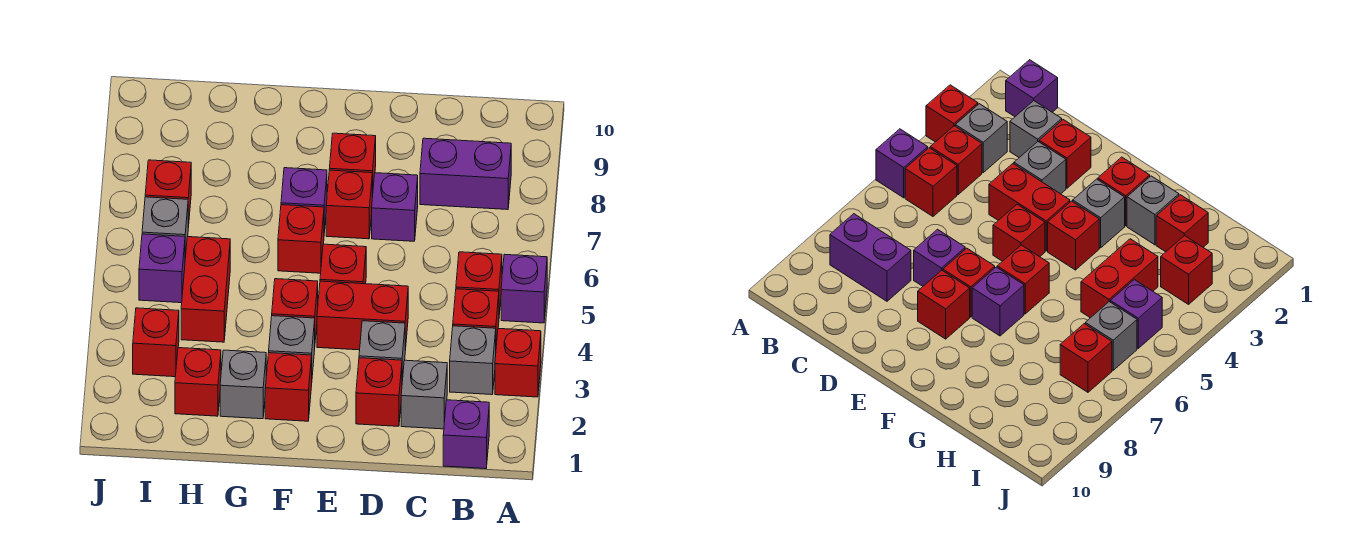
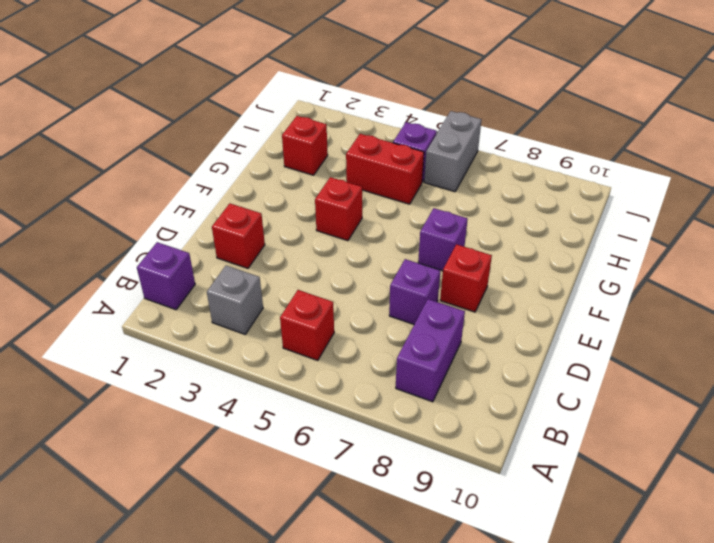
grey brick I6:J6 level 1 -> grey brick I6 level 1
none -> red brick A3 level 1
none -> purple brick A5 level 1
none -> red brick B4 level 1

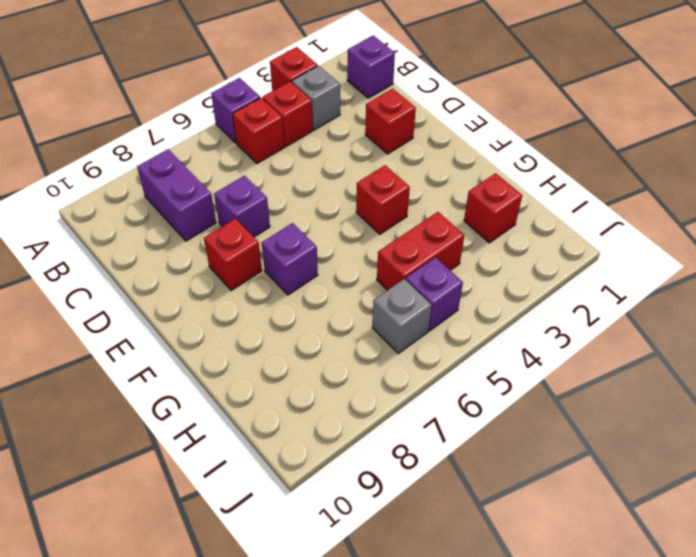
none -> grey brick C2 level 1
none -> grey brick D3 level 1
none -> red brick D4:E4 level 1

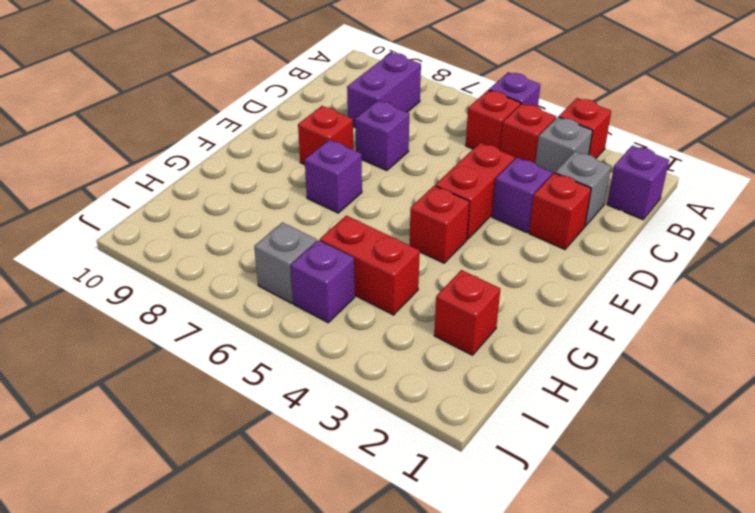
purple brick D3 level 1 -> grey brick D3 level 1
none -> red brick E5 level 1
none -> red brick E7 level 1
none -> red brick F2 level 1

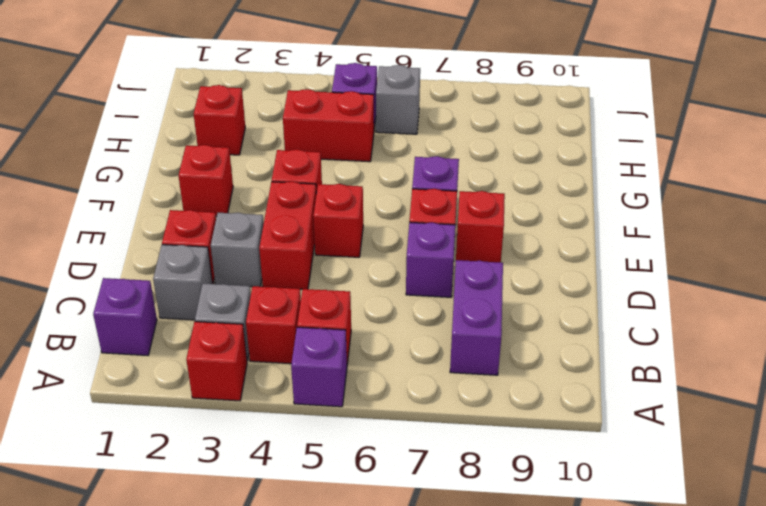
none -> grey brick F3 level 1
none -> red brick F6 level 1
none -> grey brick G2 level 1

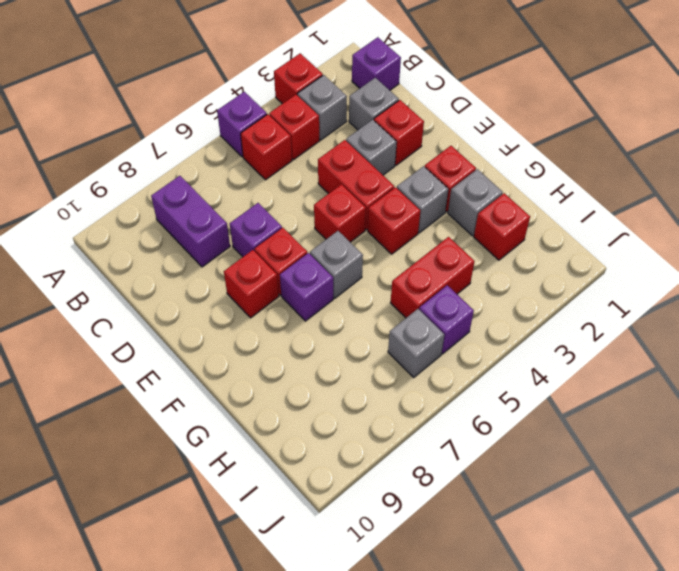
grey brick F6 level 1 -> red brick F6 level 1
none -> red brick I3 level 1
none -> red brick I7 level 1

